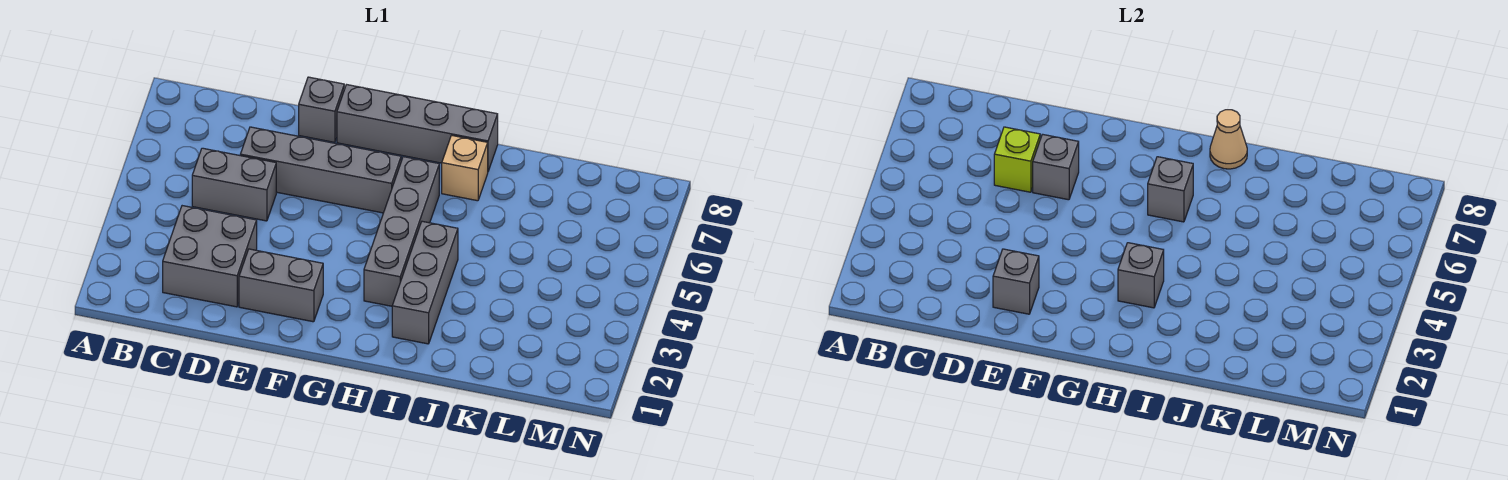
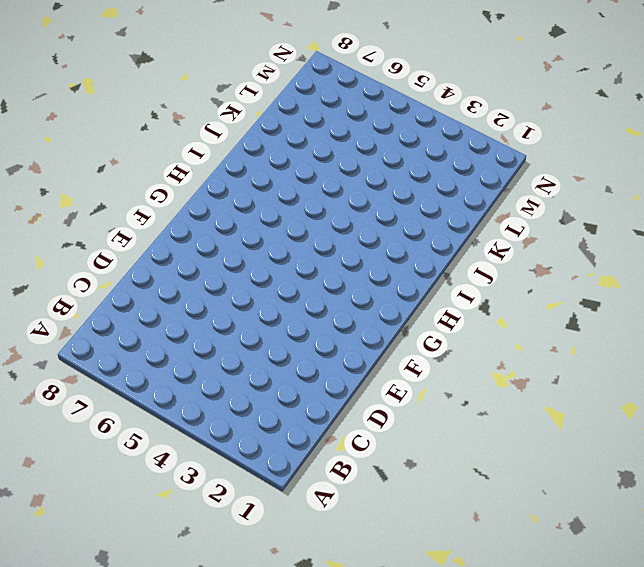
none -> grey brick C2:D3 level 1
none -> grey brick C5:D5 level 1
none -> grey brick D6:G6 level 1

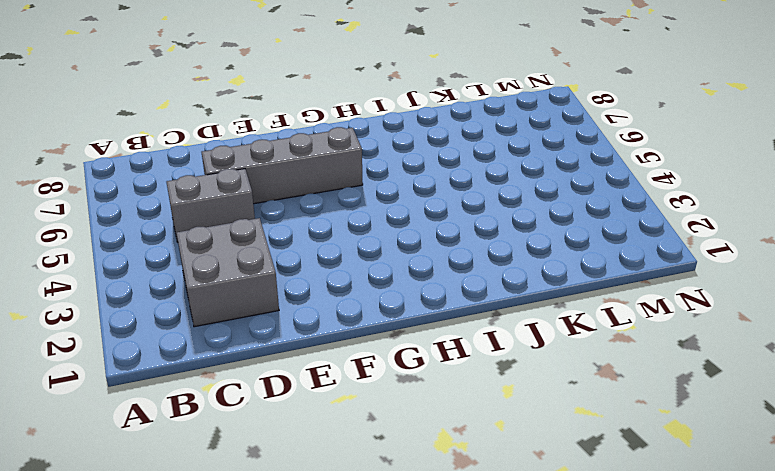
none -> grey brick E2:F2 level 1
none -> grey brick E8 level 1
none -> grey brick F8:I8 level 1

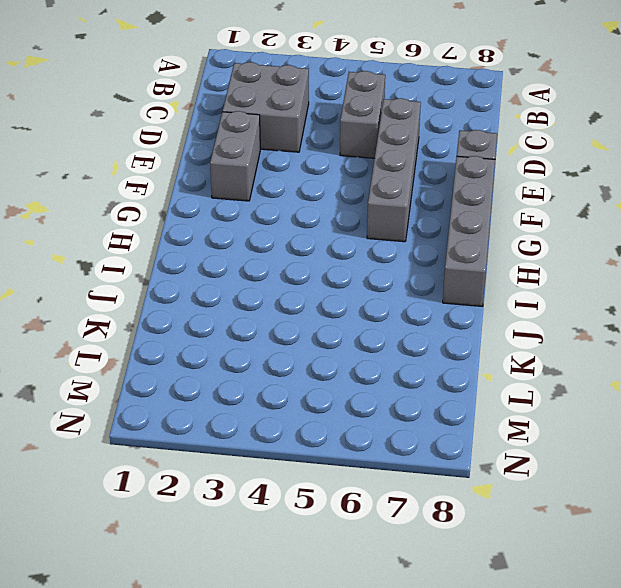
none -> grey brick H3:H6 level 1
none -> grey brick I2:I4 level 1
none -> tan brick I7 level 1

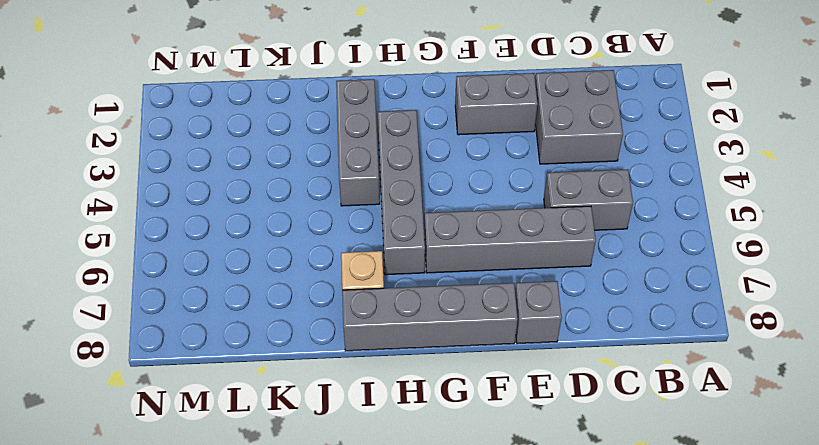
none -> lime brick D6 level 2
none -> grey brick E2 level 2
none -> grey brick E6 level 2

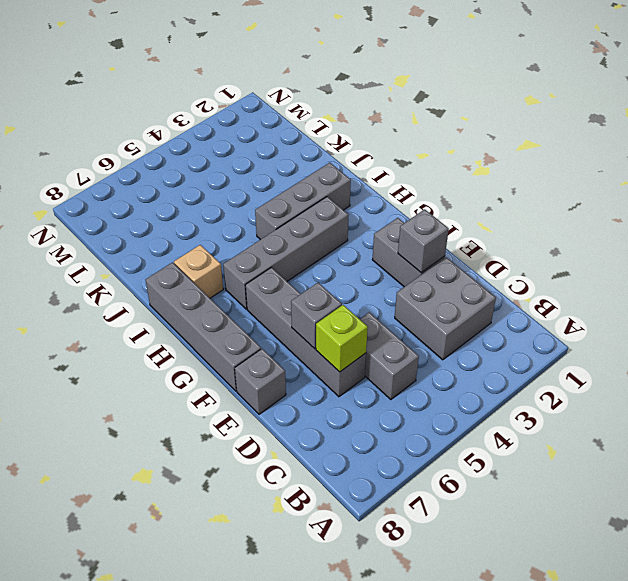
none -> grey brick H3 level 2
none -> grey brick H6 level 2
none -> tan cone I8 level 2

